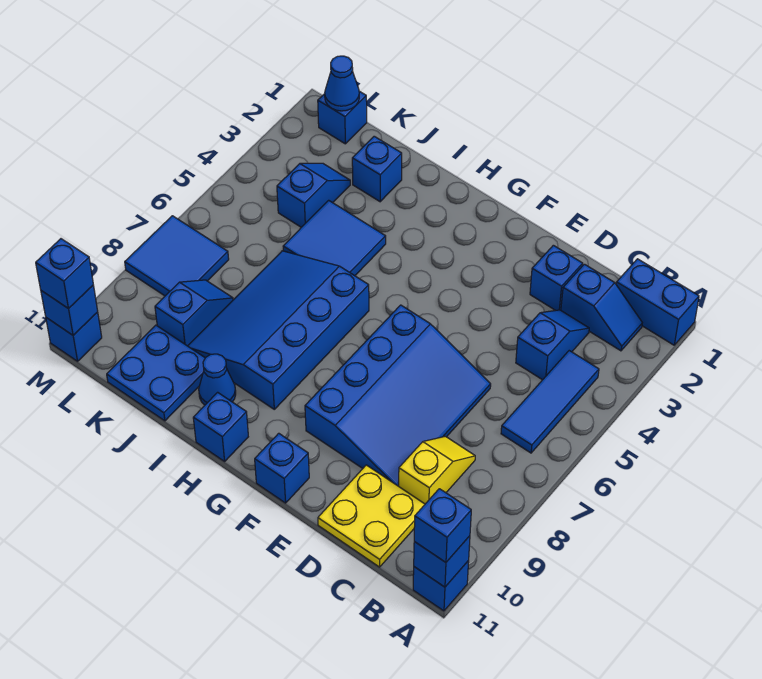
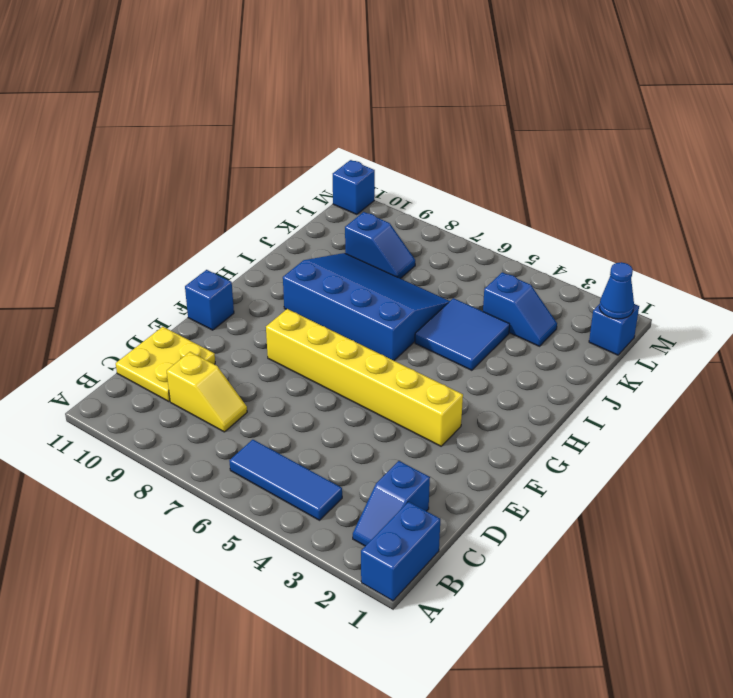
yellow brick F3:F8 level 1 -> blue slope D6:F9 level 1 top F
none -> blue brick A11 level 1
none -> blue slope C3:C4 level 1 top 4
none -> blue brick D2 level 1

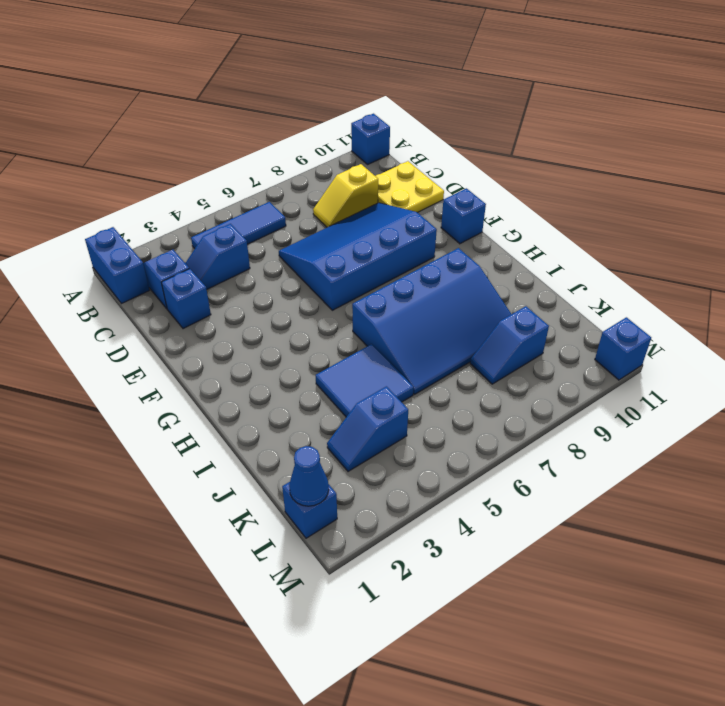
none -> blue brick H11 level 1
none -> blue cone I10 level 1
none -> blue brick J2 level 1

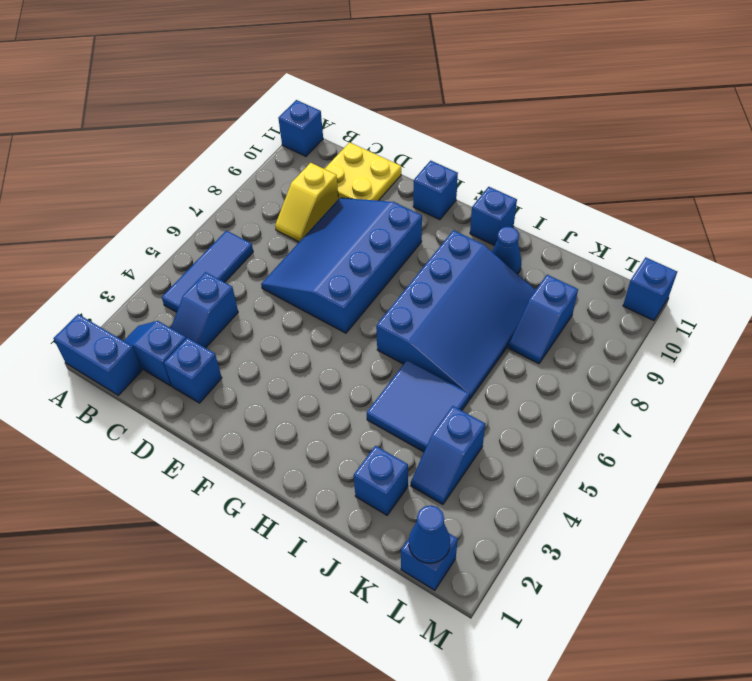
none -> blue plate J10:K11 level 1
none -> blue tile L7:M8 level 1
none -> blue brick A11 level 2

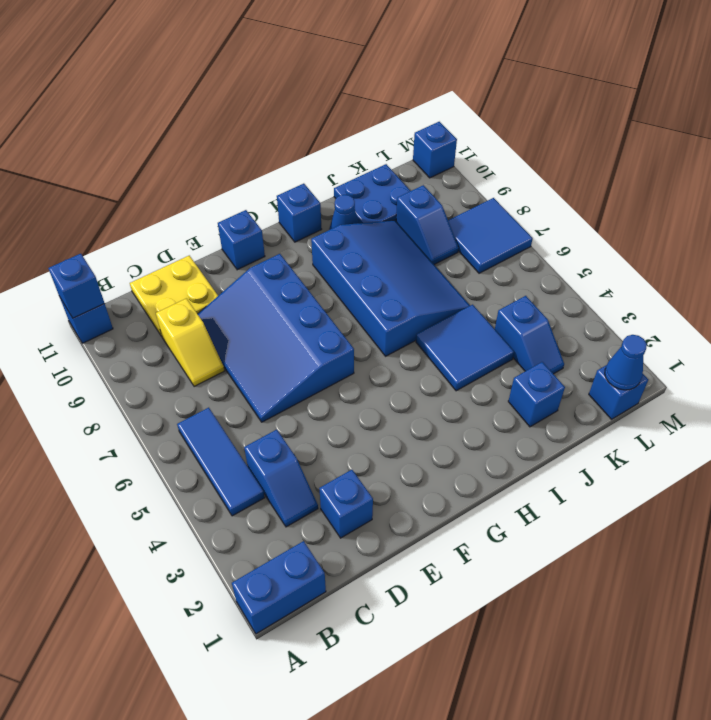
none -> blue slope B2:C2 level 1 top C
none -> blue brick M11 level 2
none -> blue brick A11 level 3

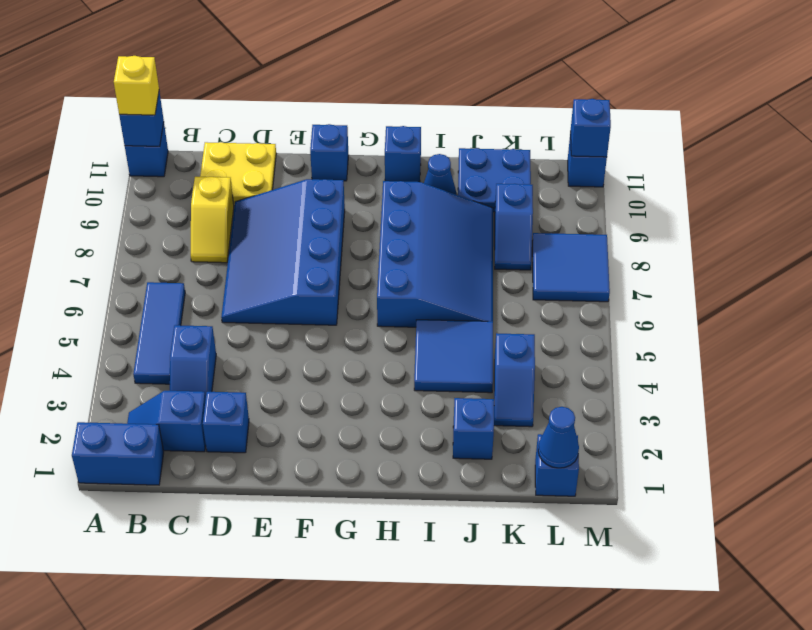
yellow brick A11 level 3 -> blue brick A11 level 3
none -> blue brick M11 level 3

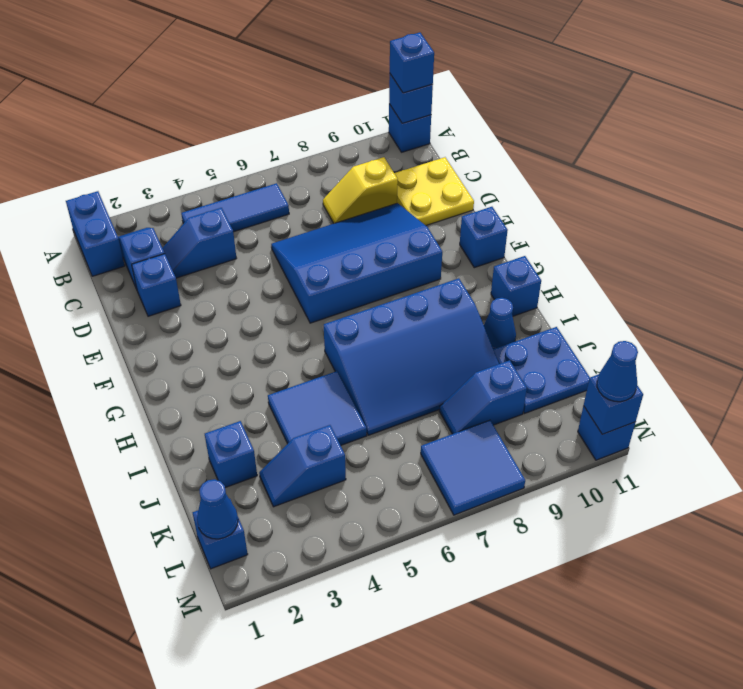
blue cone M11 level 3 -> blue brick M11 level 3

